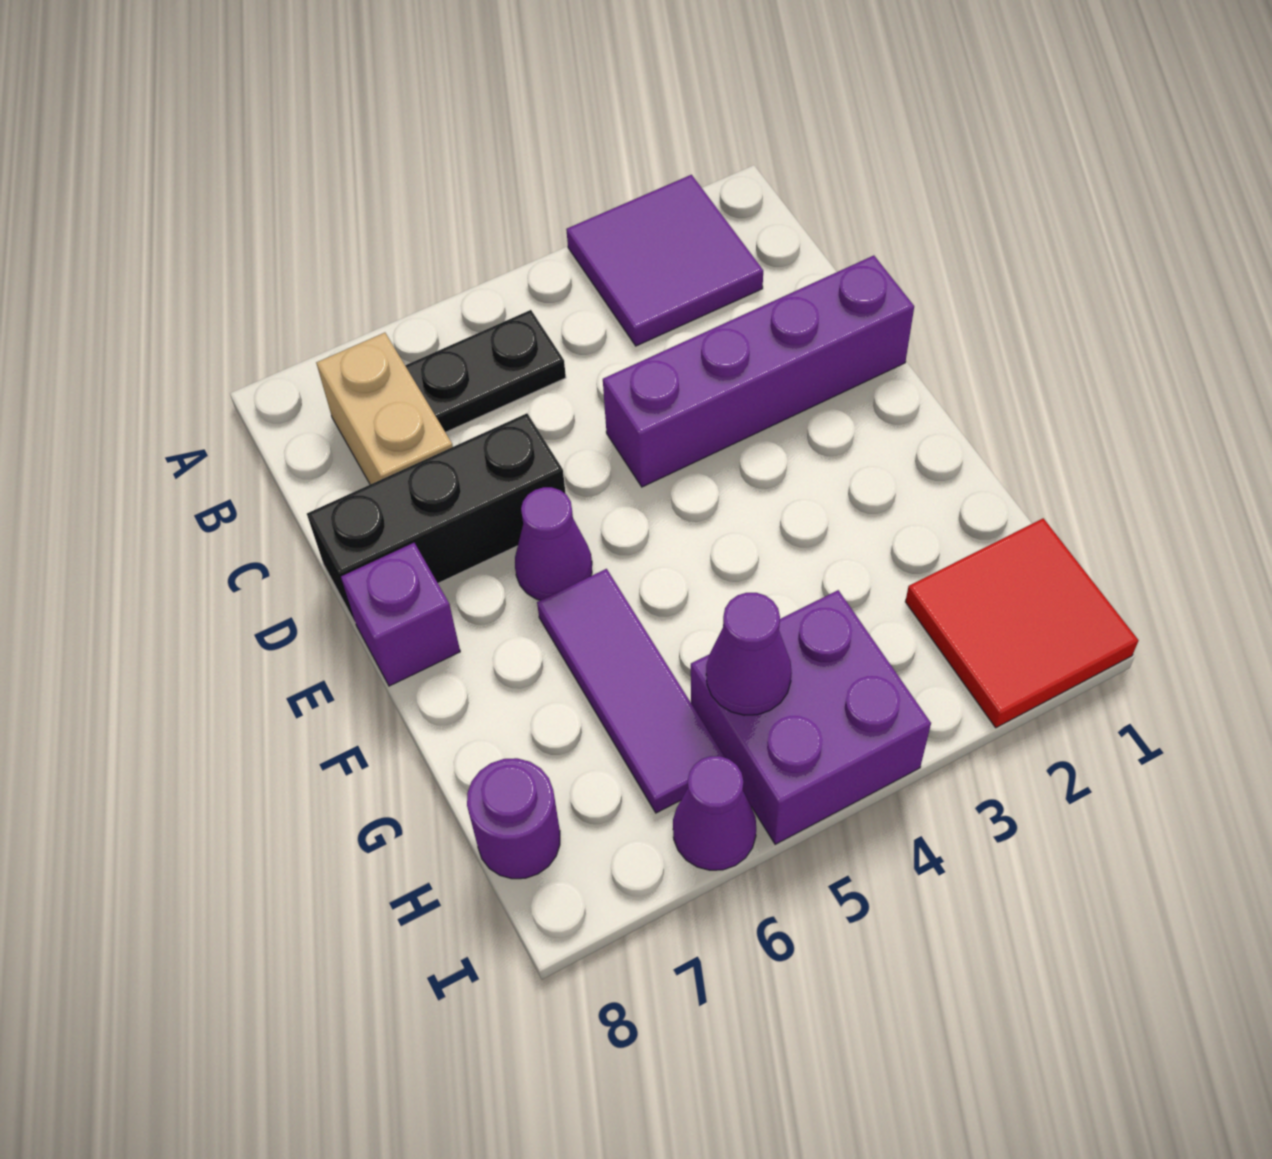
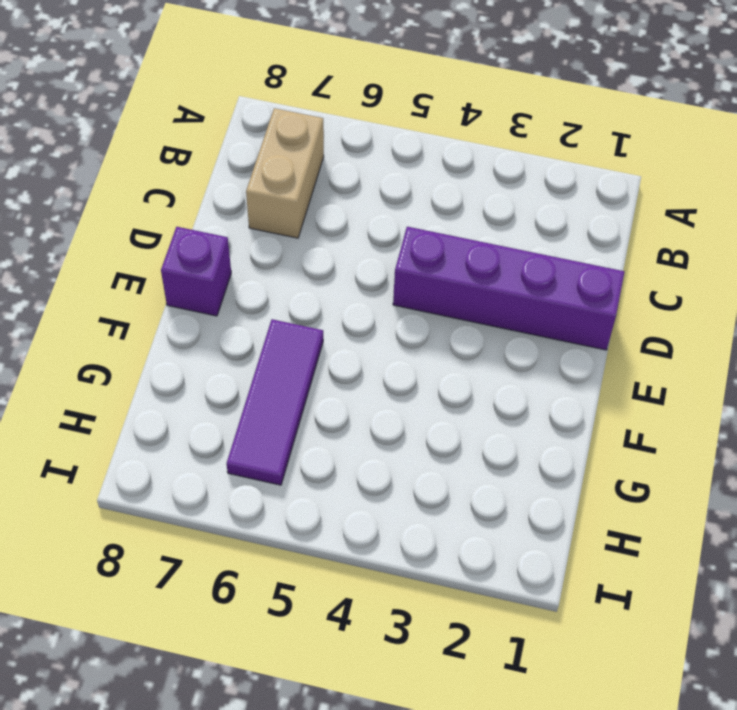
none -> purple tile A2:B3 level 1
none -> black plate B5:B6 level 1
none -> black brick D6:D8 level 1

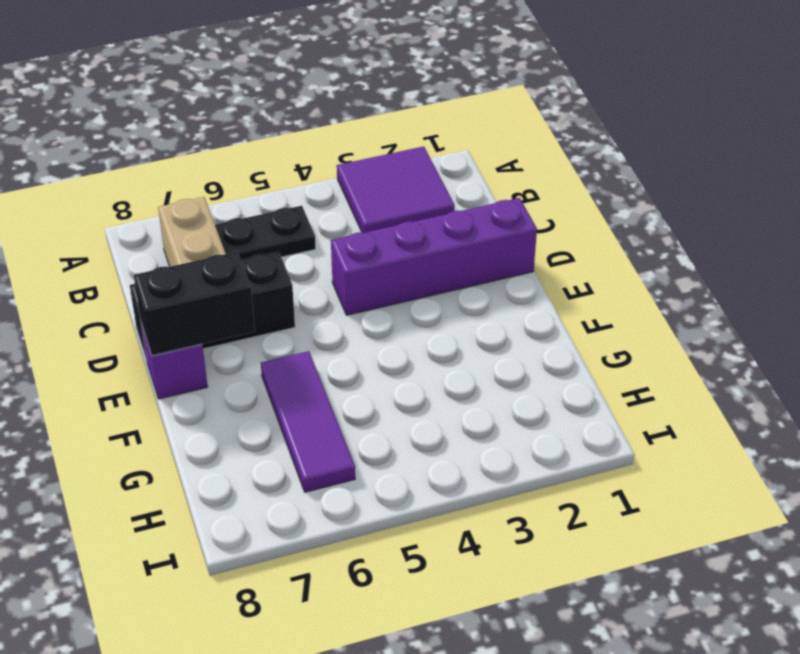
black brick E7:E8 level 2 -> none
none -> purple cone E6 level 1
none -> red tile H1:I2 level 1
none -> purple brick H4:I5 level 1

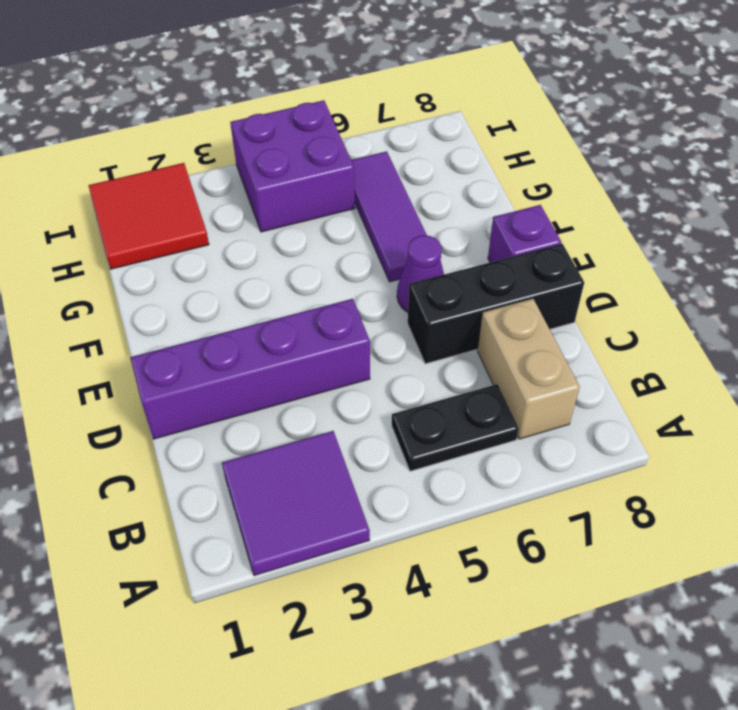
none -> purple round brick H8 level 1
none -> purple cone I6 level 1
none -> purple cone H5 level 2

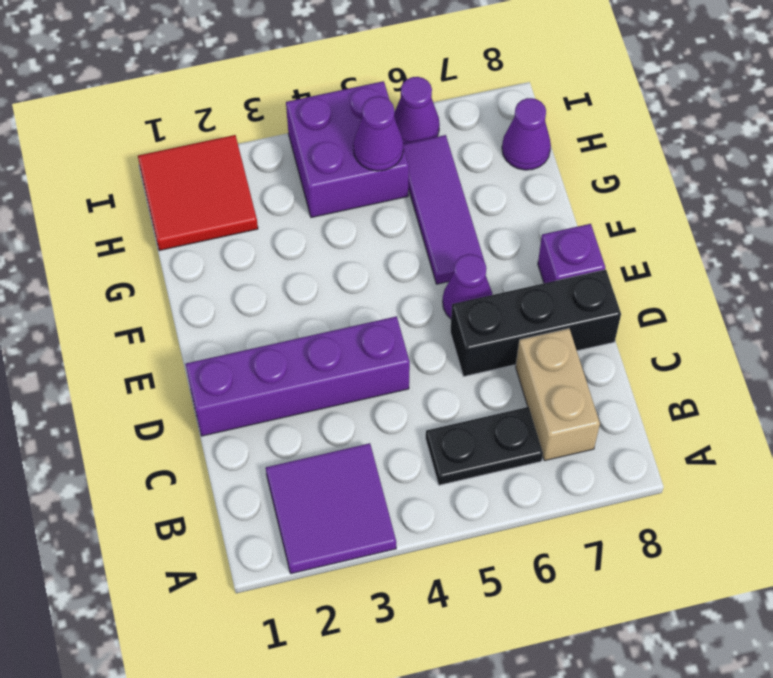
purple cone H8 level 1 -> purple round brick H8 level 1

